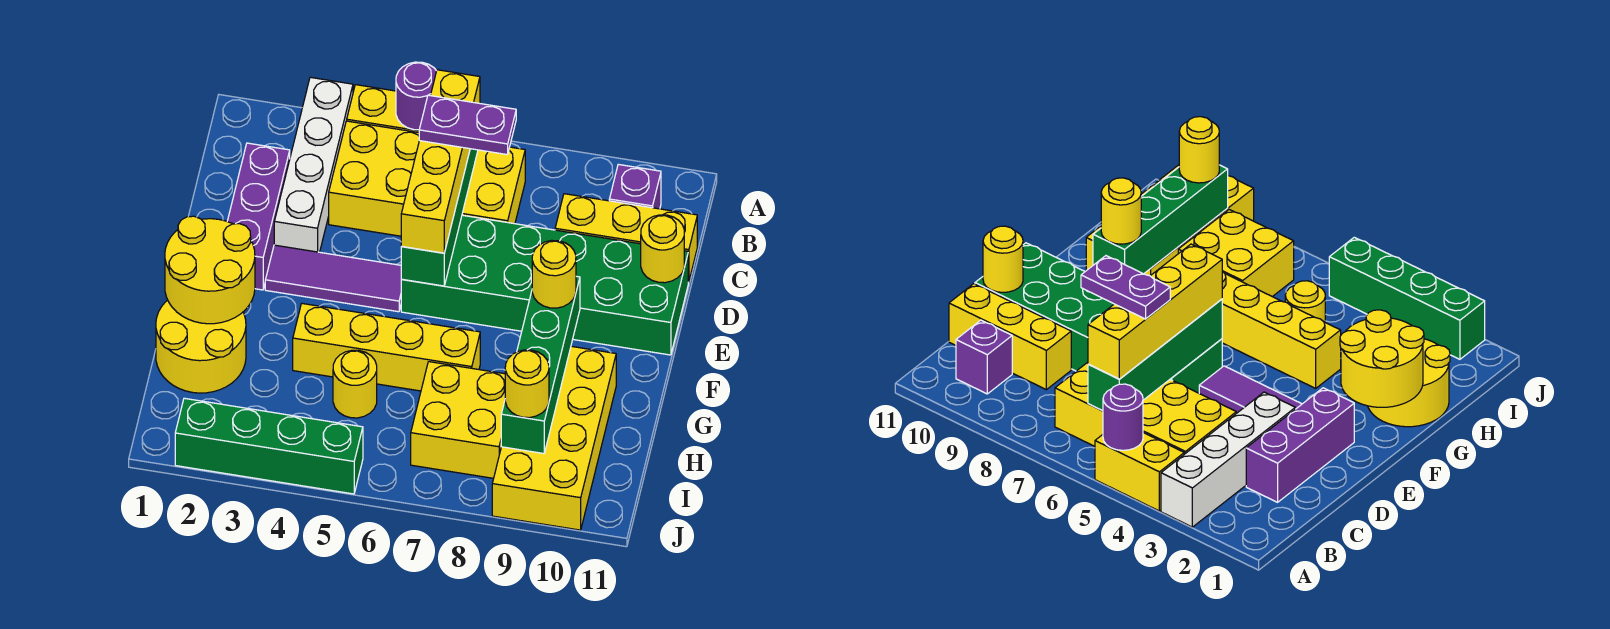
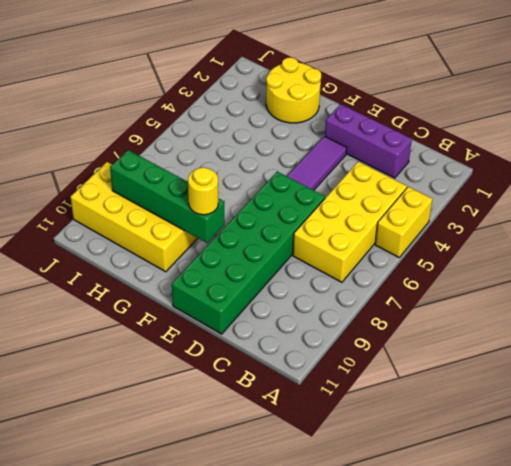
none -> white brick A3:D3 level 1
none -> purple brick B10 level 1
none -> yellow brick C9:C11 level 1

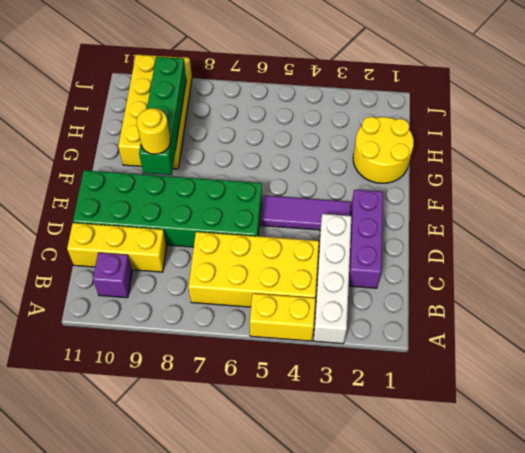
none -> yellow brick G4:G7 level 1
none -> yellow round brick H5 level 1
none -> yellow brick H7:I8 level 1

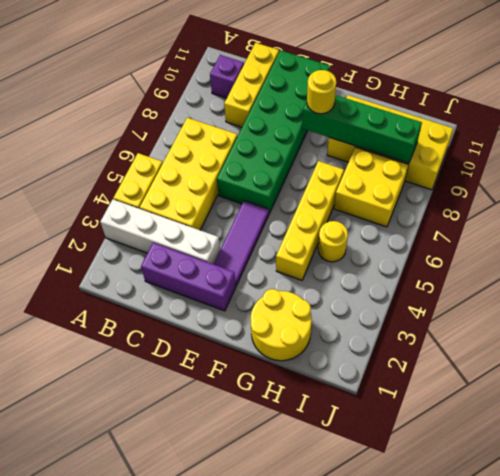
none -> green brick J2:J5 level 1
none -> purple round brick A5 level 2
none -> green brick B6:E6 level 2

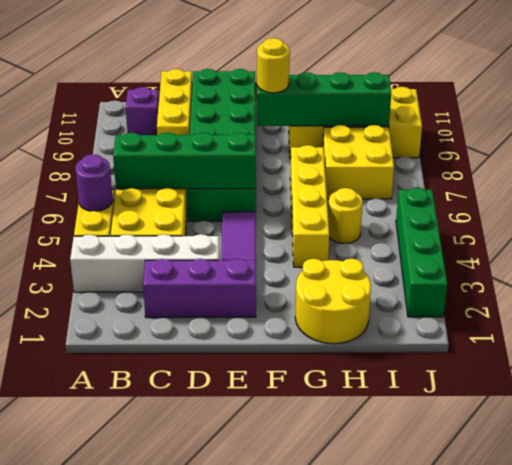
none -> yellow round brick D11 level 2
none -> yellow round brick F1:G2 level 2
none -> yellow brick B6:E6 level 3

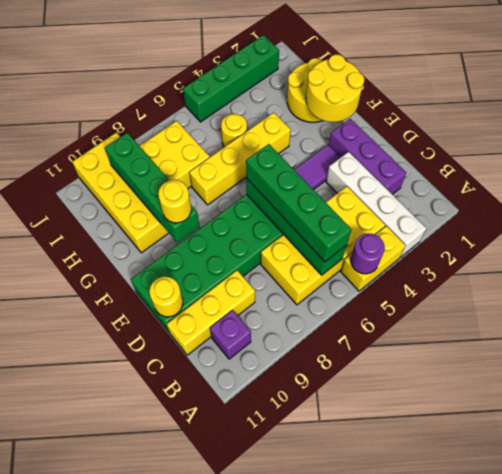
green brick B6:E6 level 3 -> yellow brick B6:E6 level 3
none -> yellow round brick I9 level 3
none -> purple plate C6:C7 level 4

